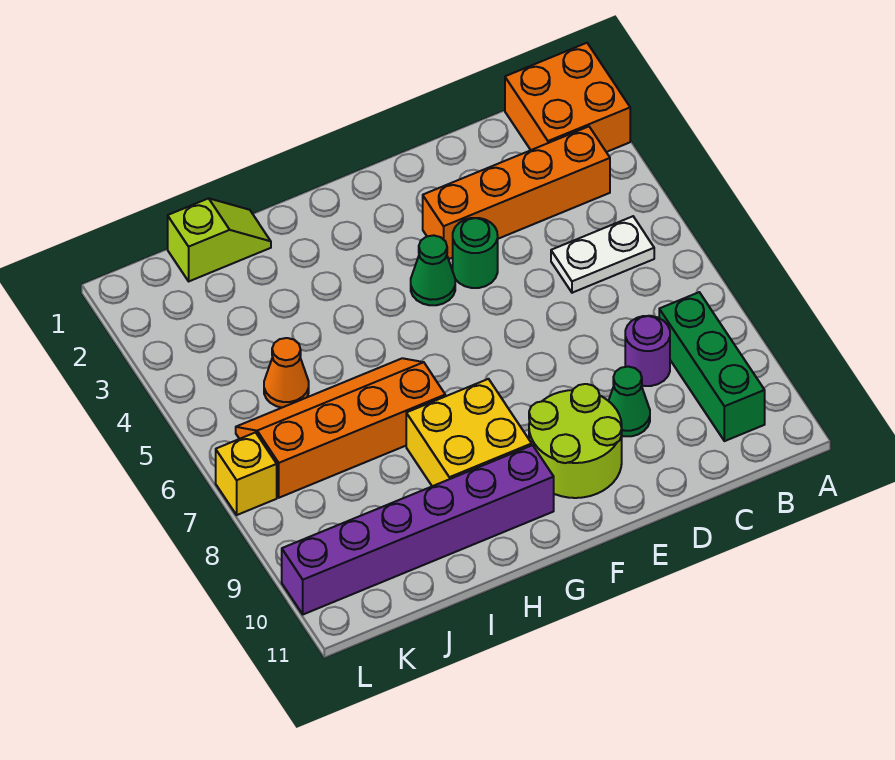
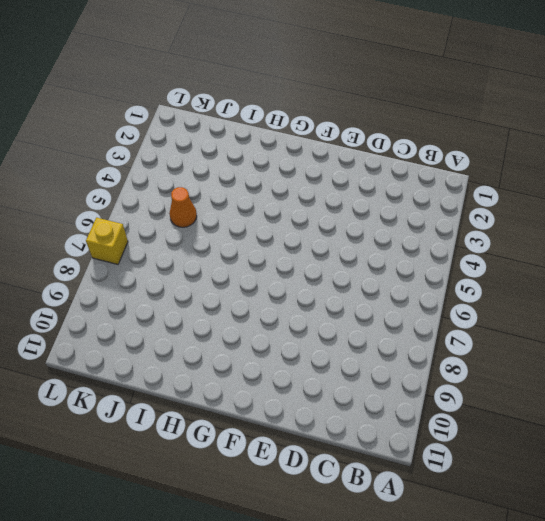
none -> orange brick A1:B2 level 1
none -> orange brick B3:E3 level 1
none -> white plate B5:C5 level 1

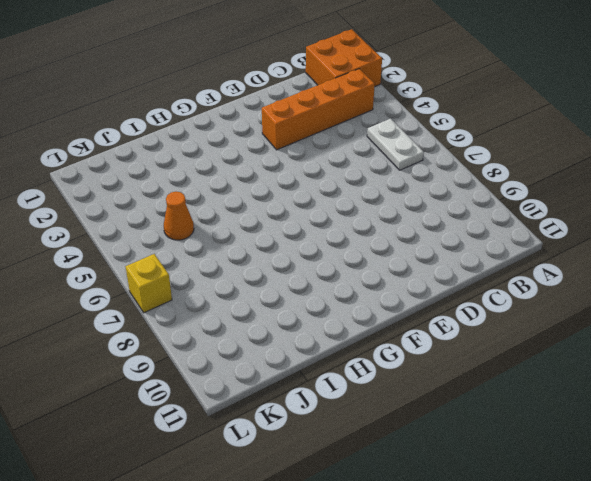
white plate B5:B6 level 1 -> white plate B5:C5 level 1
none -> green brick B8:B10 level 1
none -> purple round brick C8 level 1
none -> green cone D9 level 1

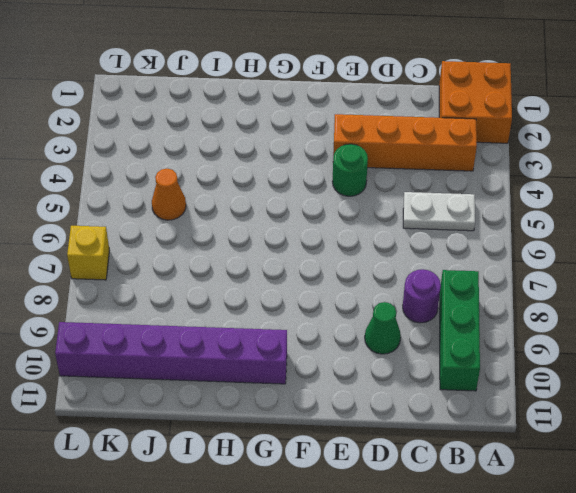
none -> lime round brick E9:F10 level 1
none -> green cone F4 level 1
none -> yellow brick G8:H9 level 1

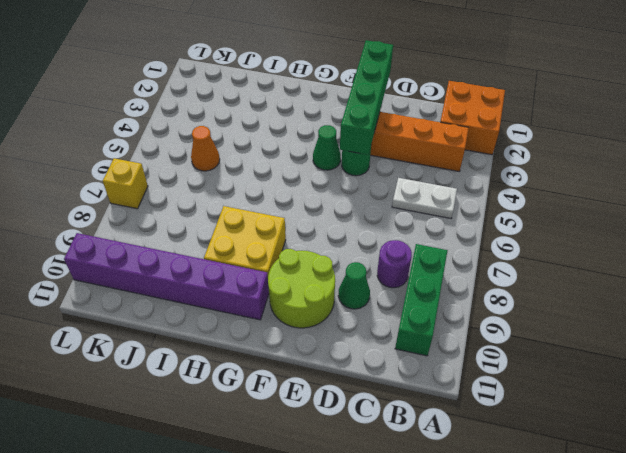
green brick E1:E4 level 2 -> none
none -> orange slope H6:K7 level 1 top 7
none -> lime slope I1:J1 level 1 top J

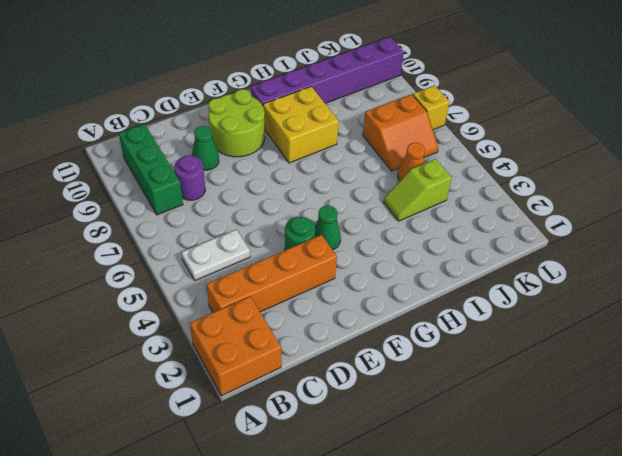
lime slope I4:J4 level 1 top J -> lime slope I1:J1 level 1 top J
orange slope J6:K7 level 1 top 7 -> orange slope H6:K7 level 1 top 7

